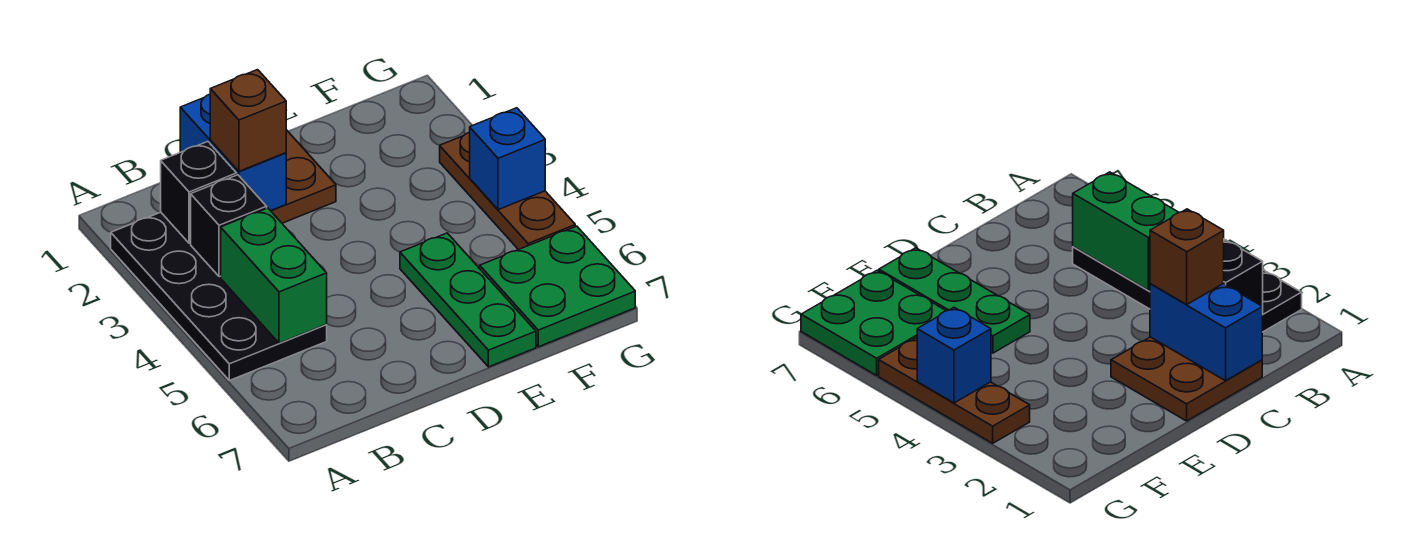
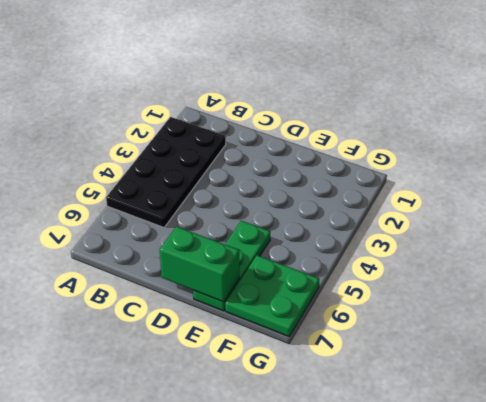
green brick D7:E7 level 2 -> green brick B4:B5 level 2
none -> brown plate C1:D2 level 1
none -> brown plate G3:G5 level 1

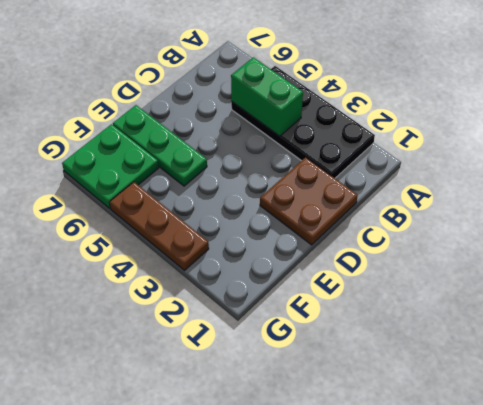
none -> black brick B2 level 2
none -> black brick B3 level 2

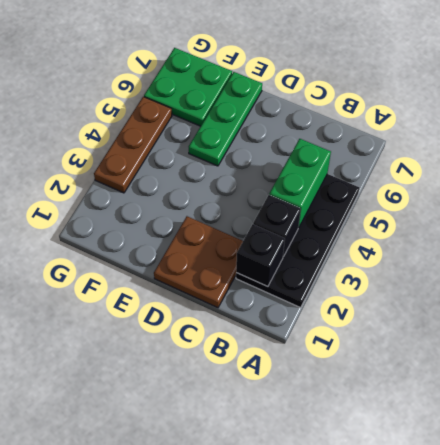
none -> blue brick C1:C2 level 2
none -> blue brick G4 level 2

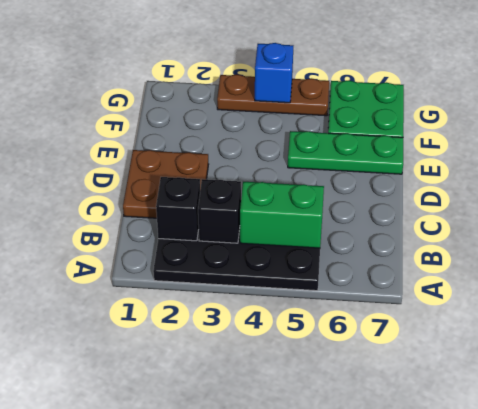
none -> blue brick C1:C2 level 2
none -> brown brick C2 level 3

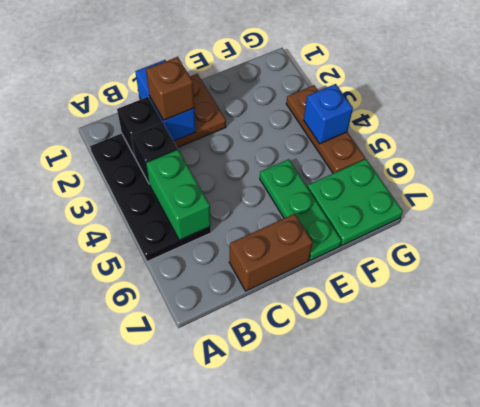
brown brick C7:D7 level 1 -> none

